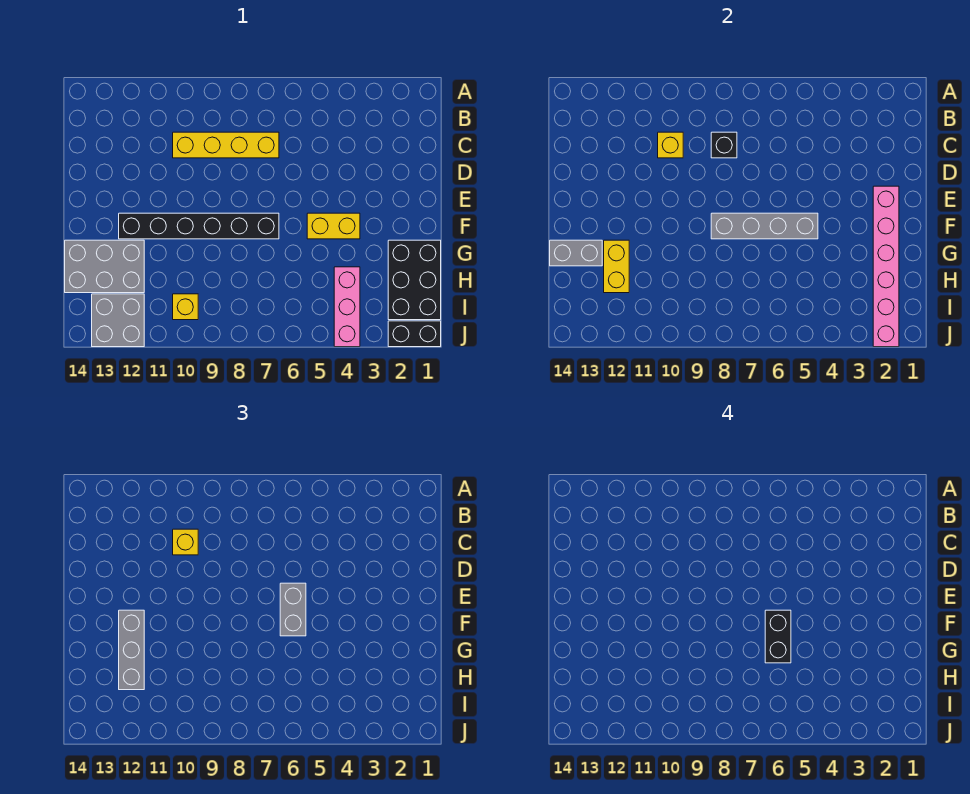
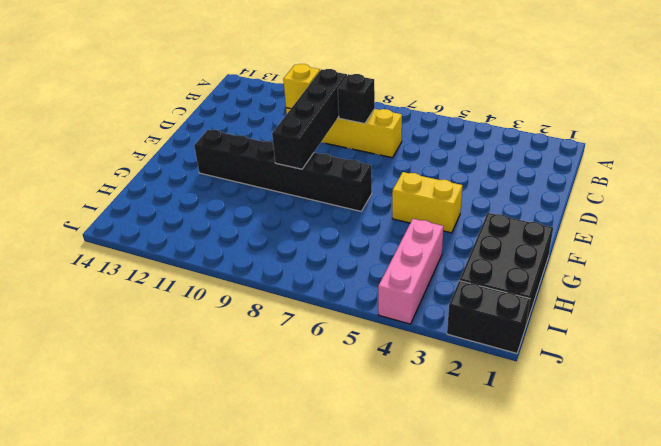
black brick C9:F9 level 2 -> none
none -> grey brick G12:H14 level 1
none -> yellow brick I10 level 1
none -> grey brick I12:J13 level 1

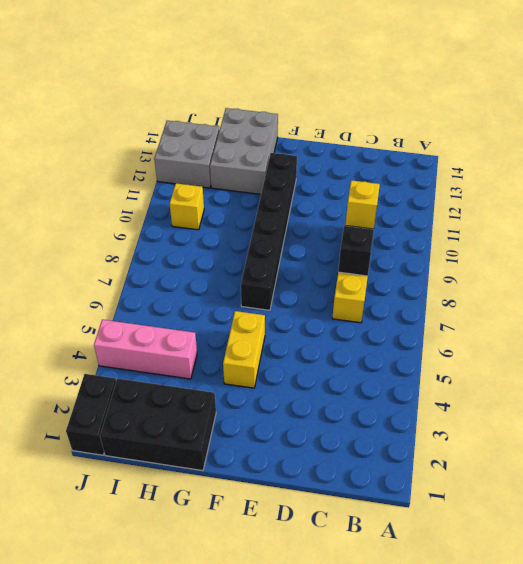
none -> pink brick E2:J2 level 2
none -> grey brick F5:F8 level 2
none -> yellow brick G12:H12 level 2

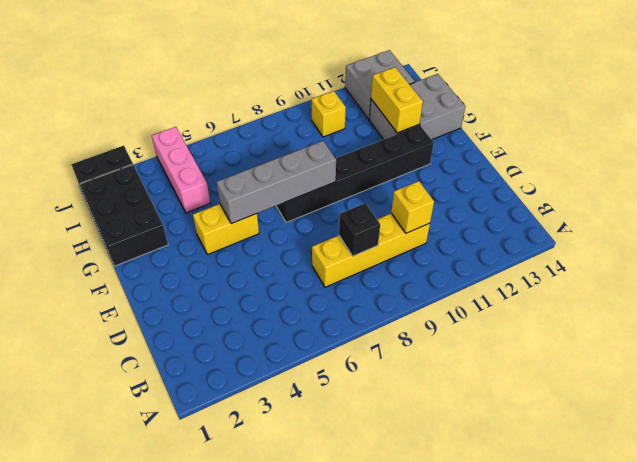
none -> pink brick E2:J2 level 2
none -> grey brick G13:G14 level 2
none -> yellow brick C10 level 3

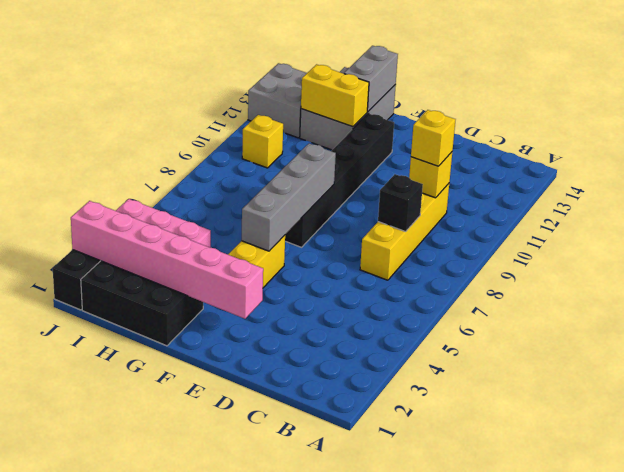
none -> grey brick E6:F6 level 3
none -> grey brick F12:H12 level 3
none -> black brick F6:G6 level 4

